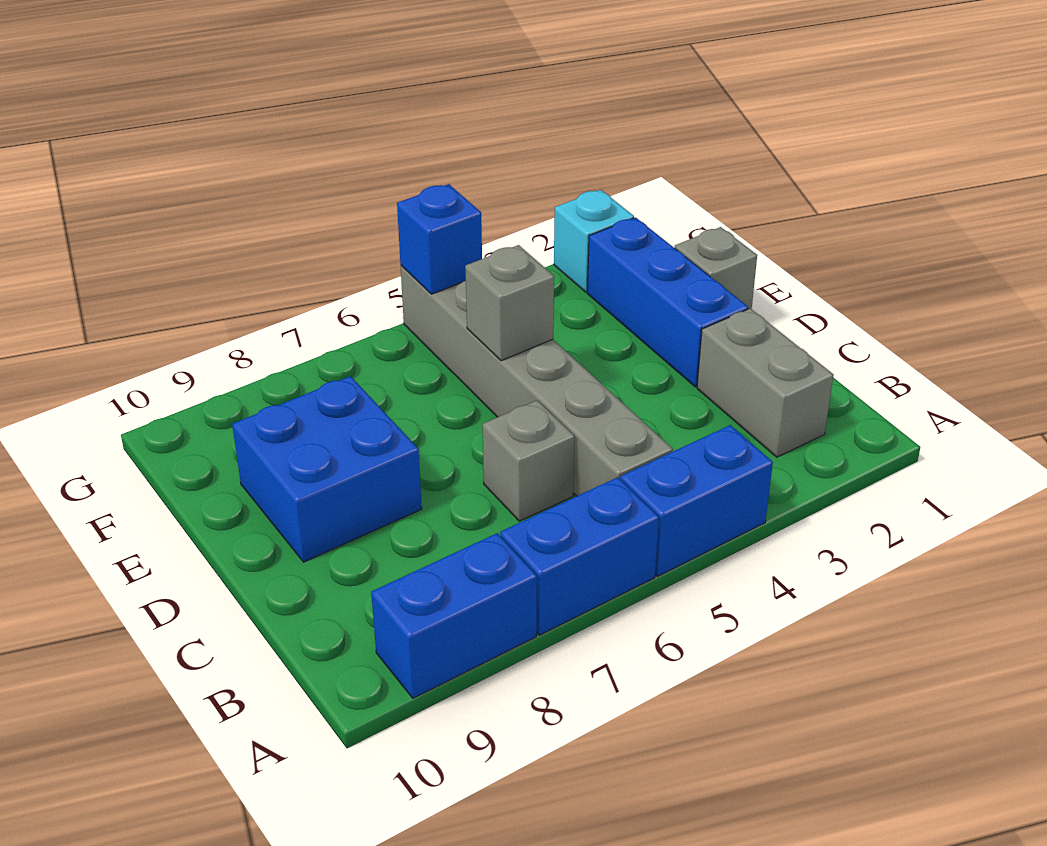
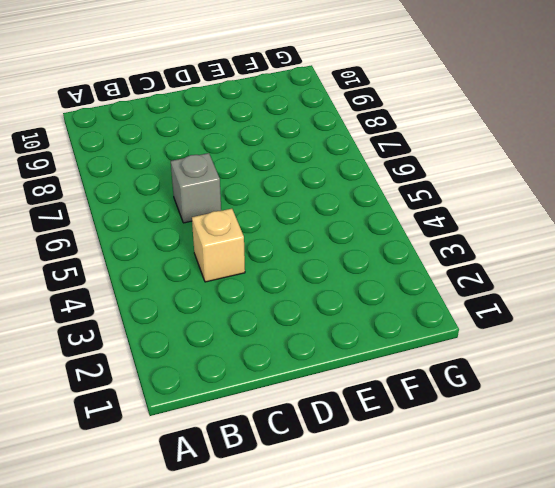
tan brick C4 level 1 -> none
none -> blue brick A4:A5 level 1
none -> blue brick A6:A7 level 1
none -> blue brick A8:A9 level 1

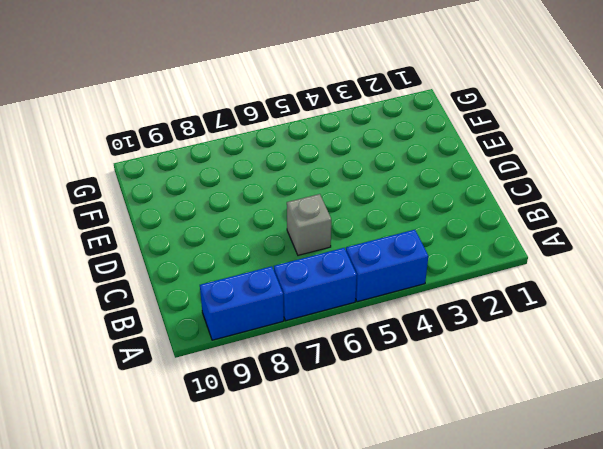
none -> grey brick B2:C2 level 1
none -> grey brick B5:G5 level 1
none -> blue brick D2:F2 level 1

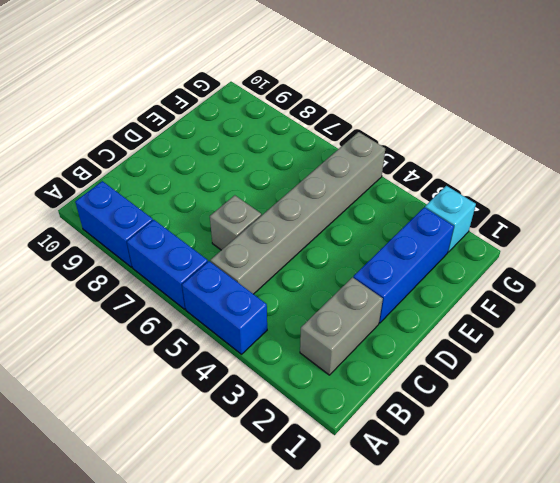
none -> blue brick D8:E9 level 1
none -> grey brick E1 level 1
none -> grey brick E5 level 2

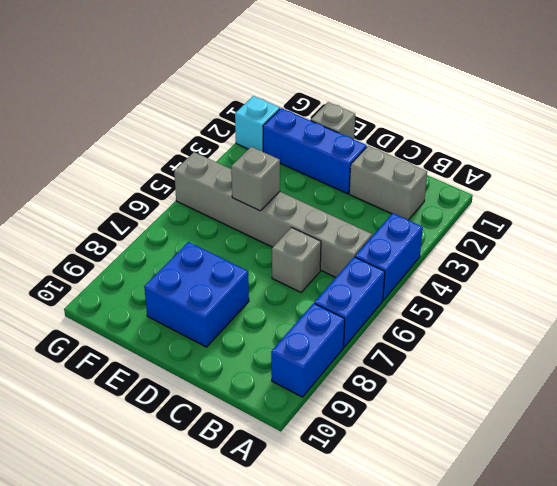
none -> blue brick G5 level 2

